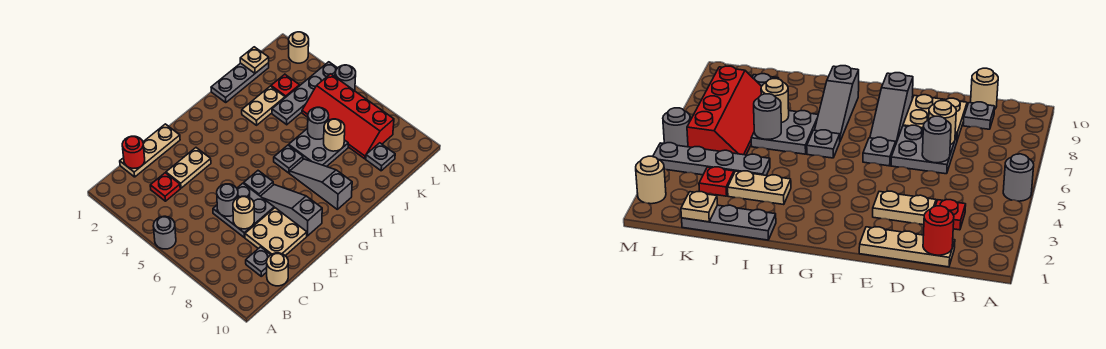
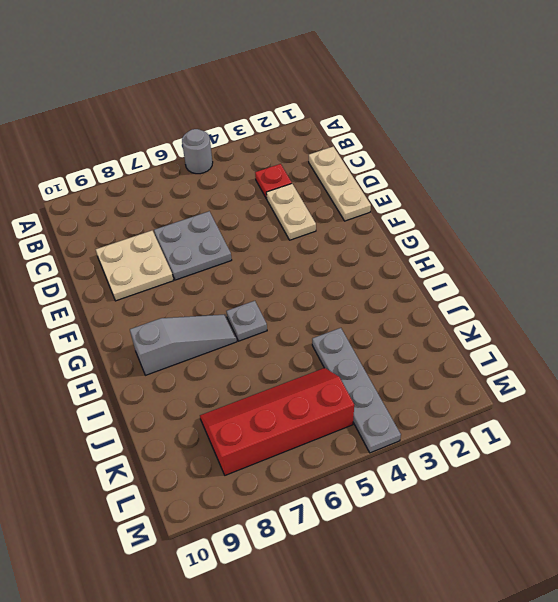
none -> grey plate C9 level 1
none -> tan round brick C10 level 1
none -> grey plate F6 level 1

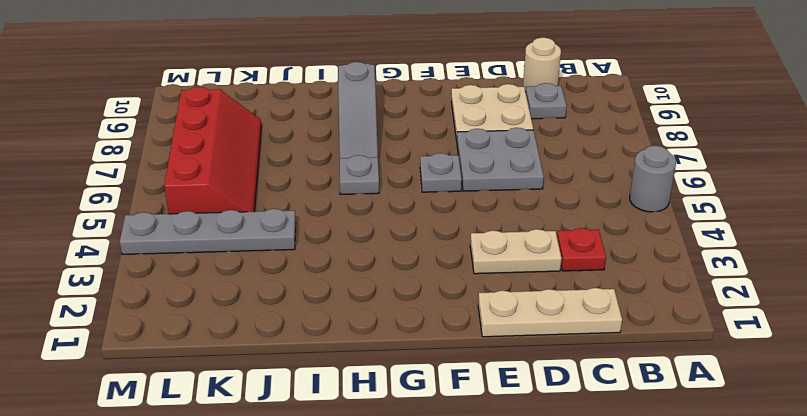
none -> grey slope F7:F9 level 1 top 9
none -> grey plate I1:K1 level 1
none -> tan plate I3:J3 level 1

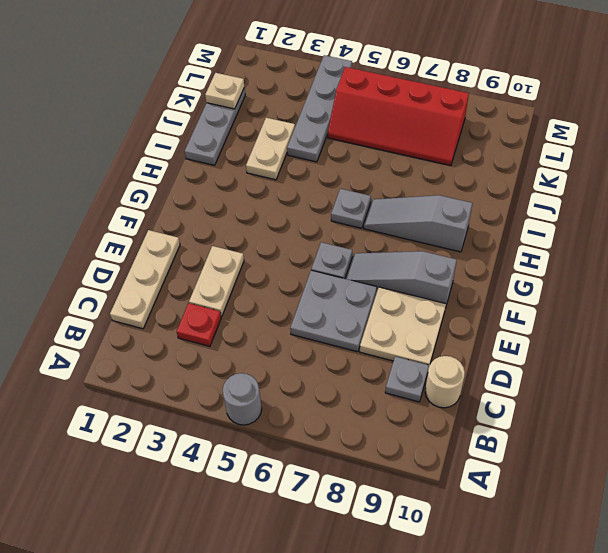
none -> grey plate I6:J7 level 1
none -> red plate K3 level 1
none -> grey plate K9 level 1

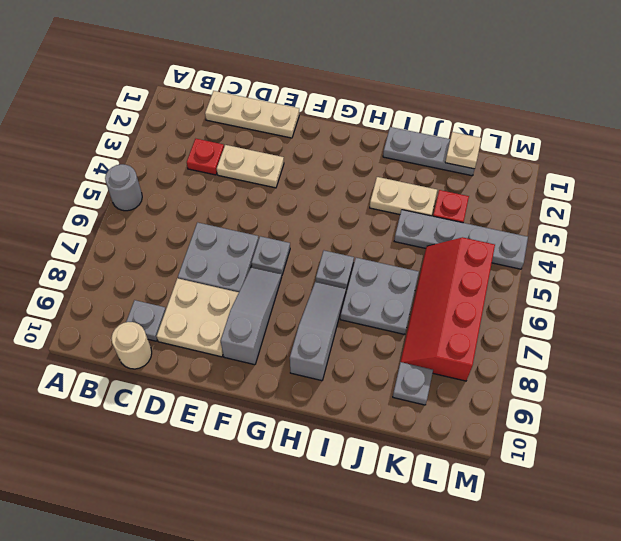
none -> tan round brick M2 level 1
none -> grey round brick M5 level 1
none -> red round brick C1 level 2

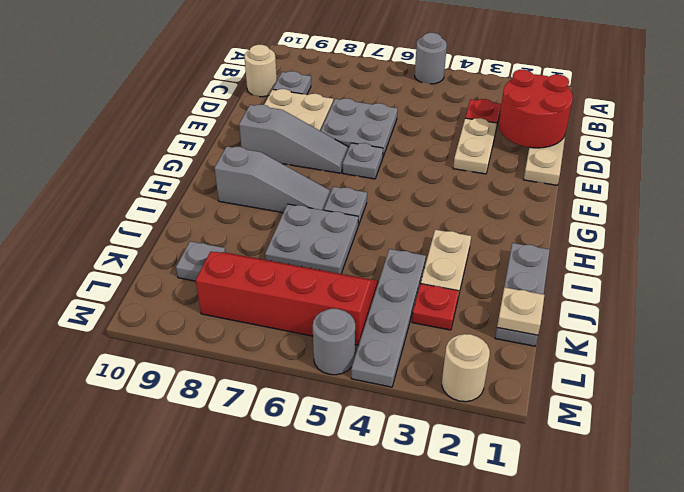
red round brick C1:D2 level 2 -> red round brick C1 level 2
none -> grey round brick D6 level 2
none -> tan round brick D7 level 2
none -> grey round brick J6 level 2

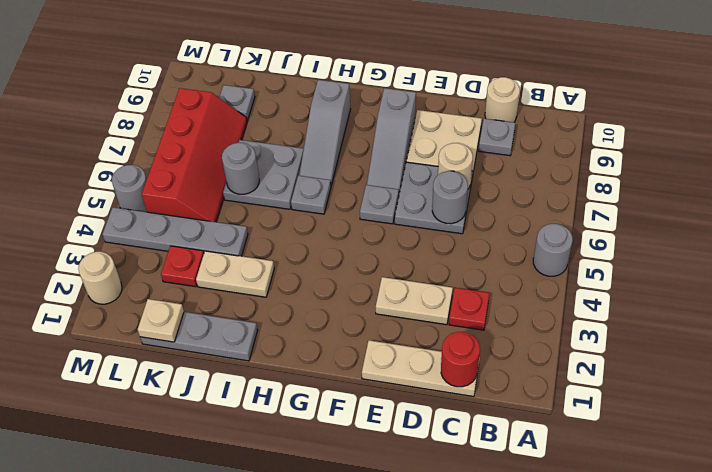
none -> tan round brick J7 level 2

